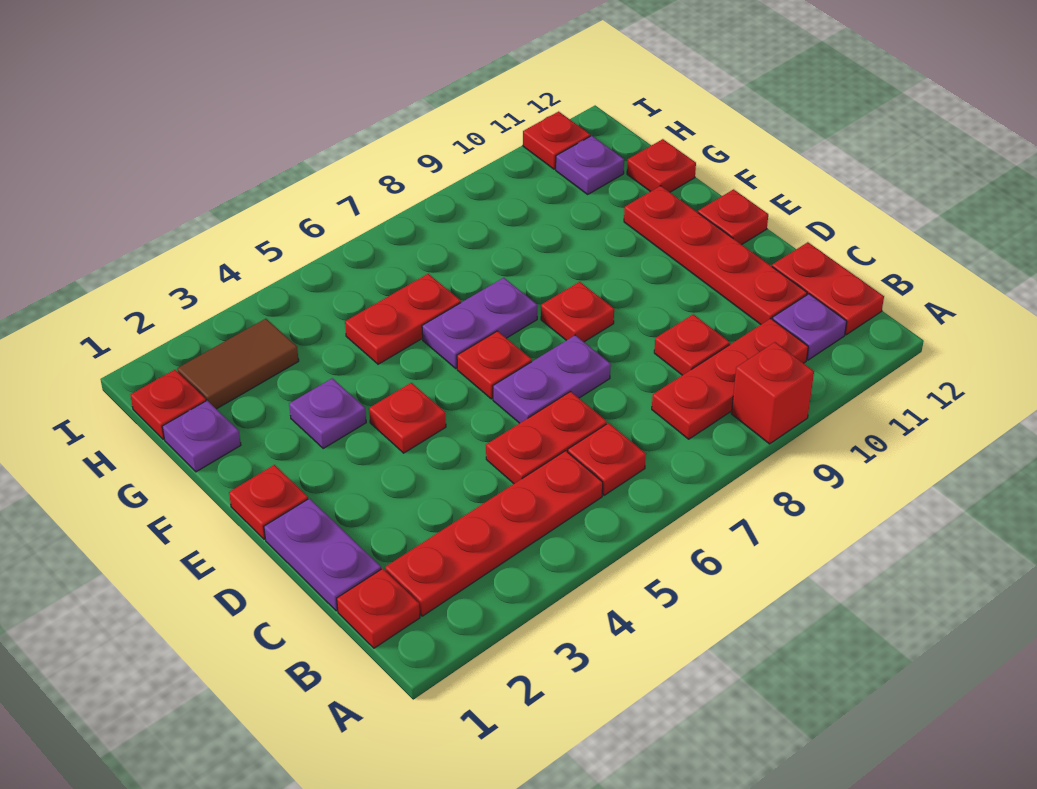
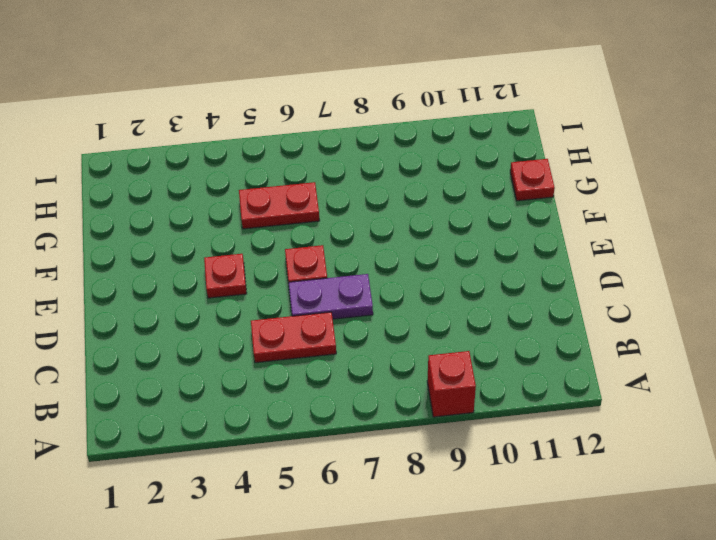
none -> red plate B1 level 1
none -> red plate B2:B5 level 1
none -> red plate B6 level 1

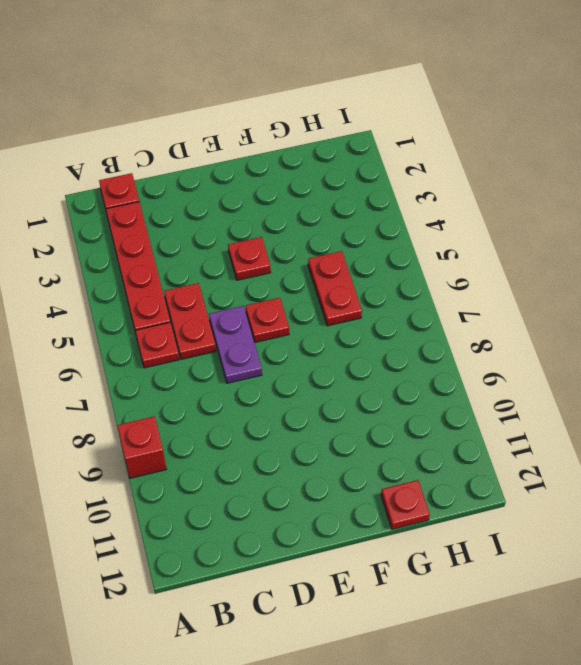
none -> red plate B8:B10 level 1
none -> purple plate B11 level 1
none -> red plate B12:C12 level 1

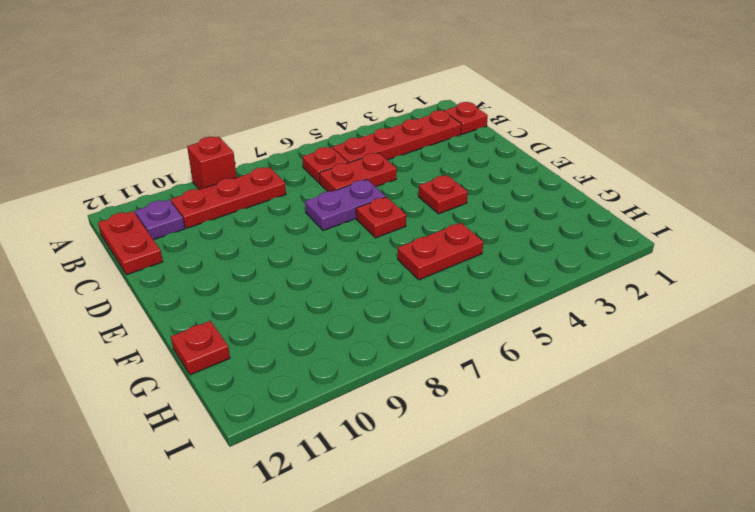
none -> purple plate C1:D1 level 1
none -> red plate C9 level 1
none -> red plate C11:F11 level 1

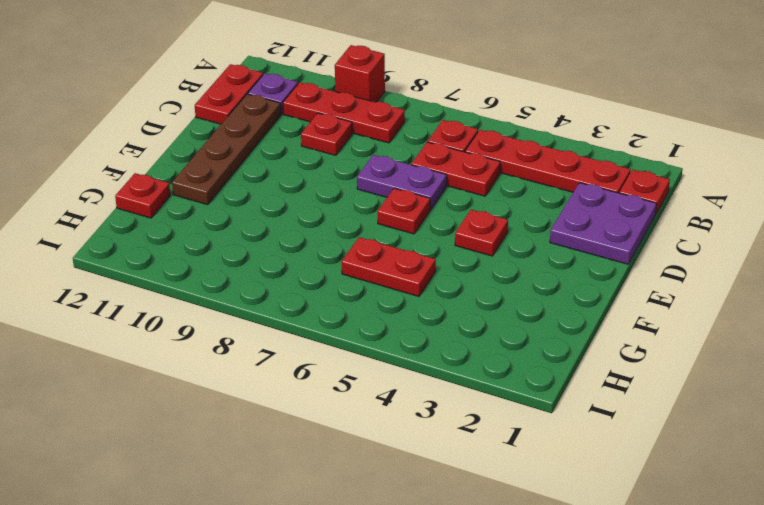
purple plate C1:D2 level 1 -> purple plate C1:D1 level 1
brown plate C11:F11 level 1 -> red plate C11:F11 level 1
none -> red plate E1 level 1
none -> red plate E8 level 1
none -> red plate E12 level 1

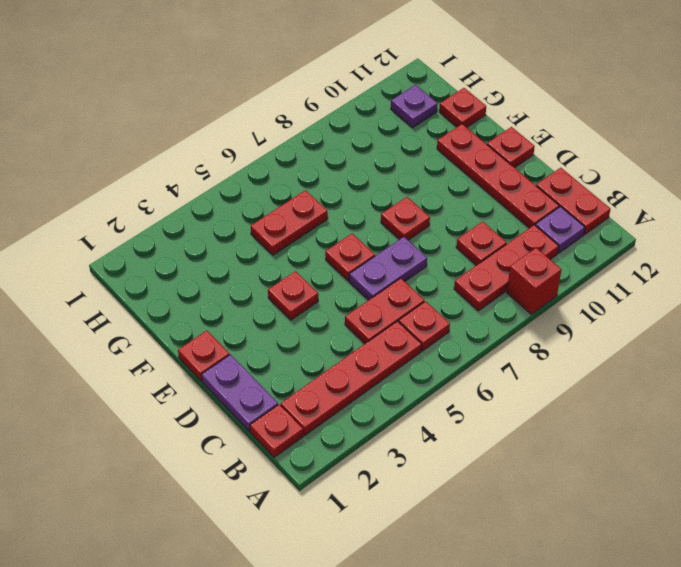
none -> purple plate F3 level 1
none -> purple plate F6:F7 level 1
none -> purple plate G1 level 1

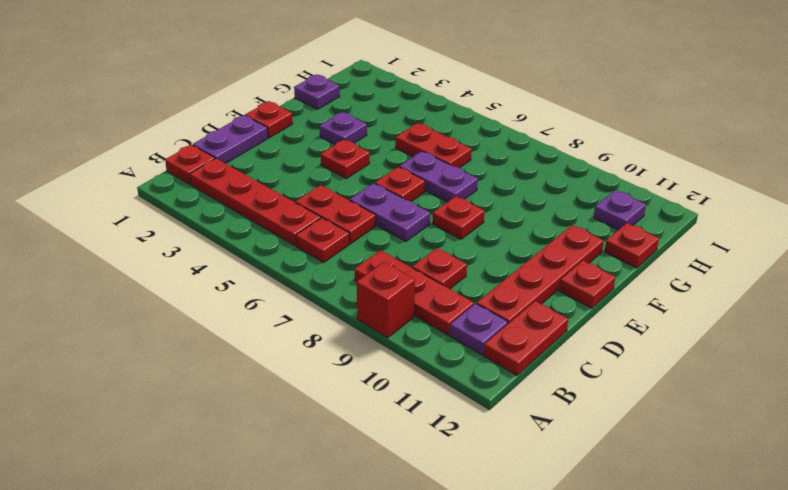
none -> red plate H1 level 1
none -> brown tile H2:H3 level 1
none -> red plate I11 level 1

